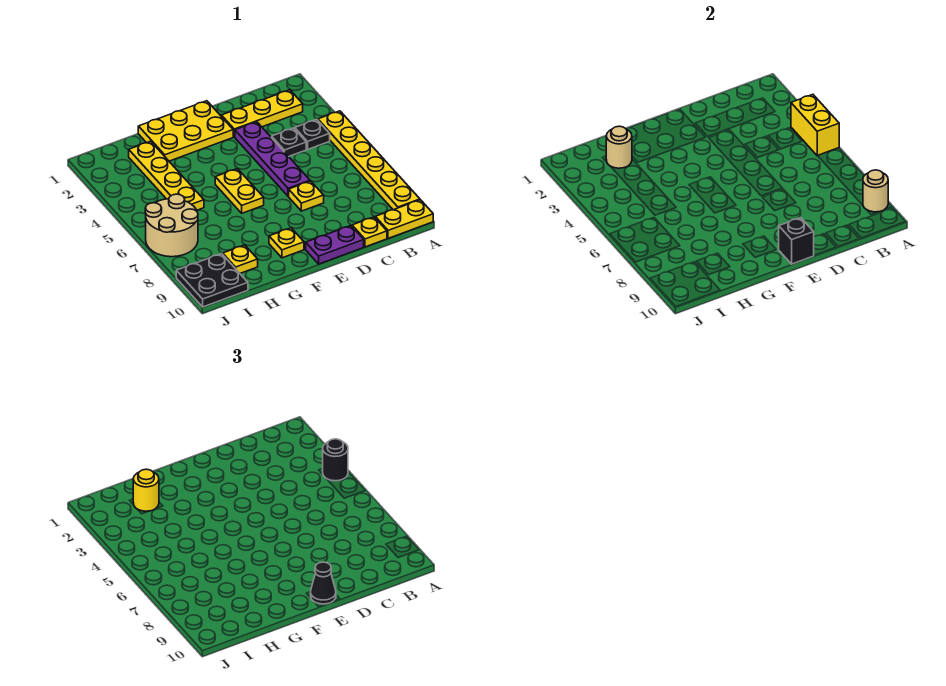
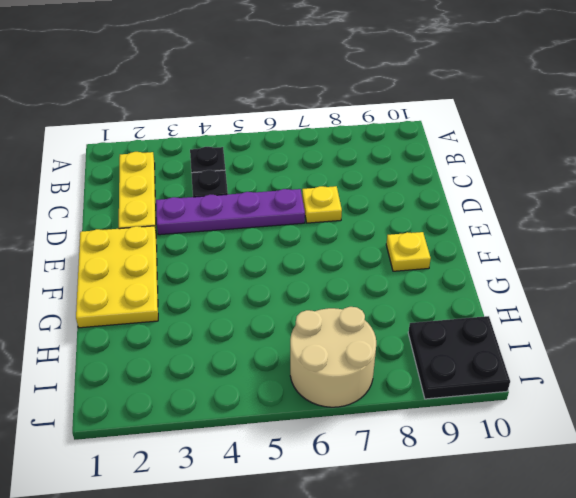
none -> yellow plate A4:A9 level 1
none -> yellow plate A10:B10 level 1
none -> yellow plate C10 level 1

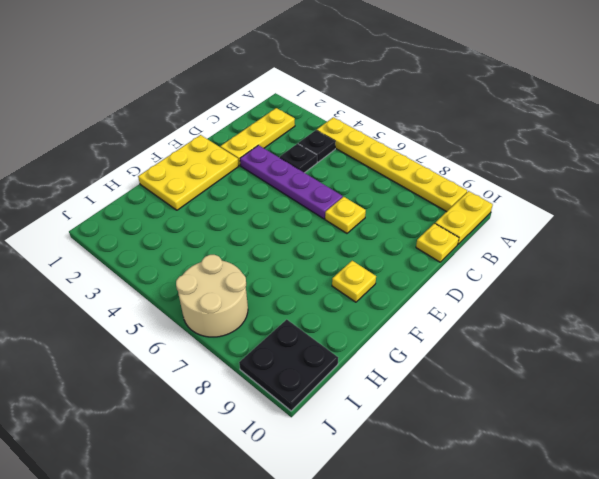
none -> purple plate D10:E10 level 1
none -> yellow plate F5:F6 level 1
none -> yellow plate H2:H5 level 1

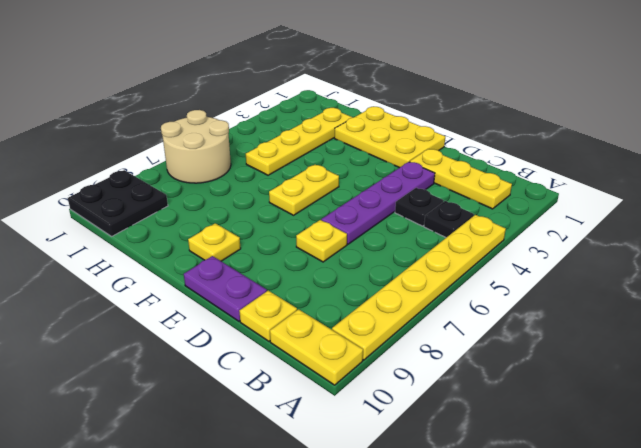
none -> yellow plate H9 level 1
none -> yellow brick A4:A5 level 2
none -> tan round brick A9 level 2

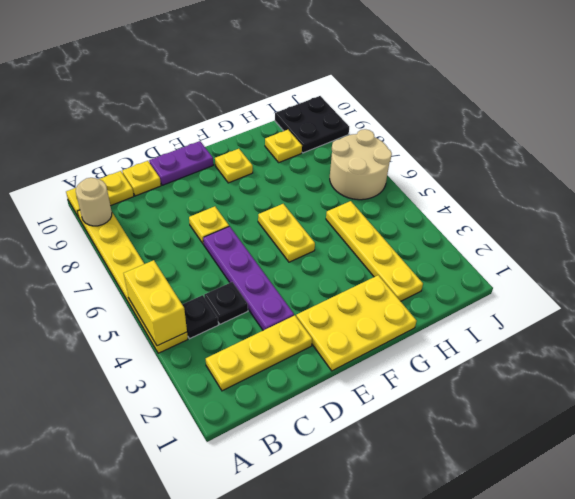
none -> black brick E10 level 2
none -> tan round brick H2 level 2
none -> black round brick A4 level 3

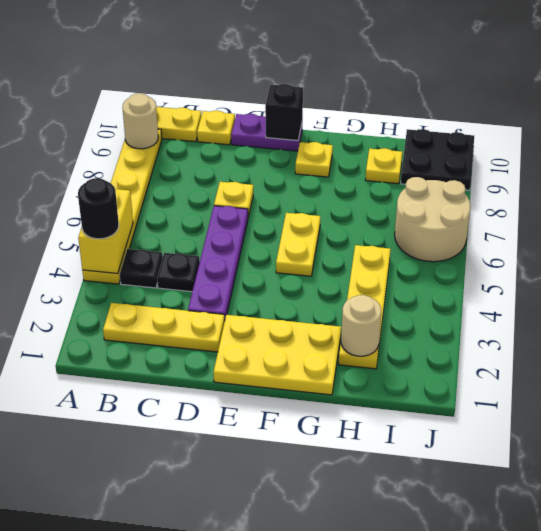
none -> black cone E10 level 3
none -> yellow round brick H2 level 3

